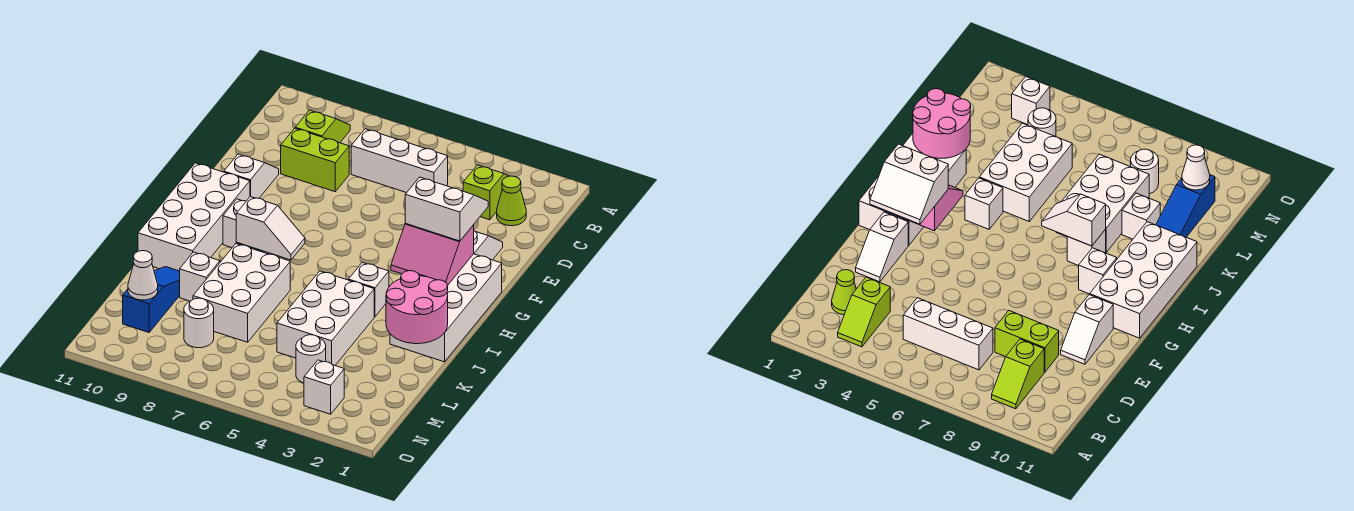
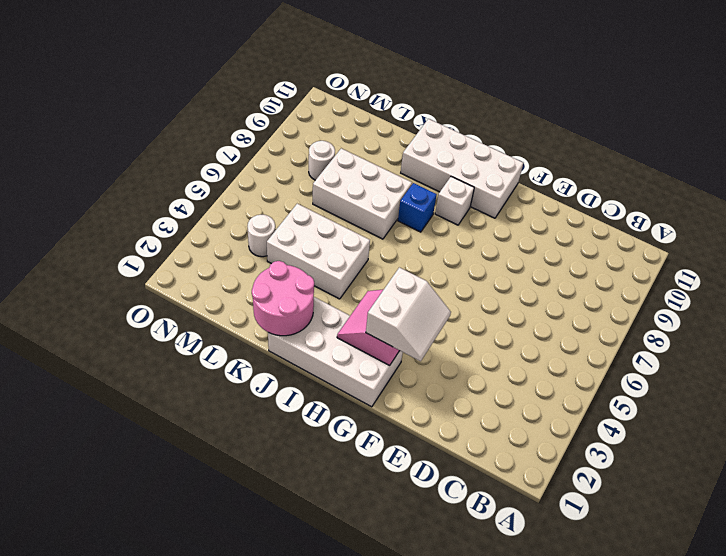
blue brick I8 level 1 -> white brick I8 level 1
none -> lime slope B3:C3 level 1 top C
none -> lime slope B9:C9 level 1 top C
none -> lime cone C2 level 1

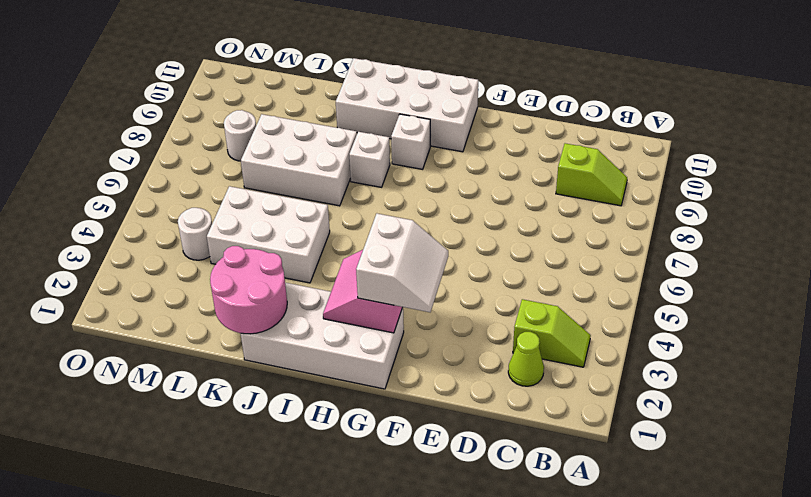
none -> white brick C5:C7 level 1
none -> lime brick D8:D9 level 1
none -> white slope E2:F2 level 1 top F

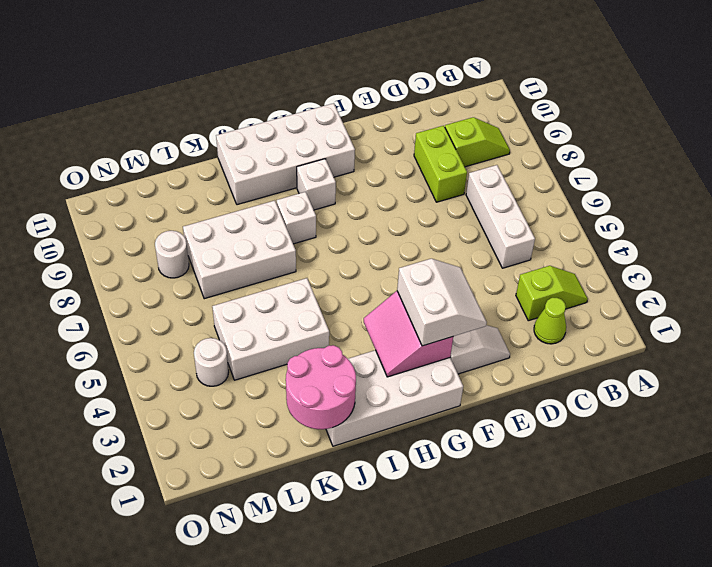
none -> white slope E10:F10 level 1 top F
none -> white brick I4 level 1
none -> white brick K9 level 1

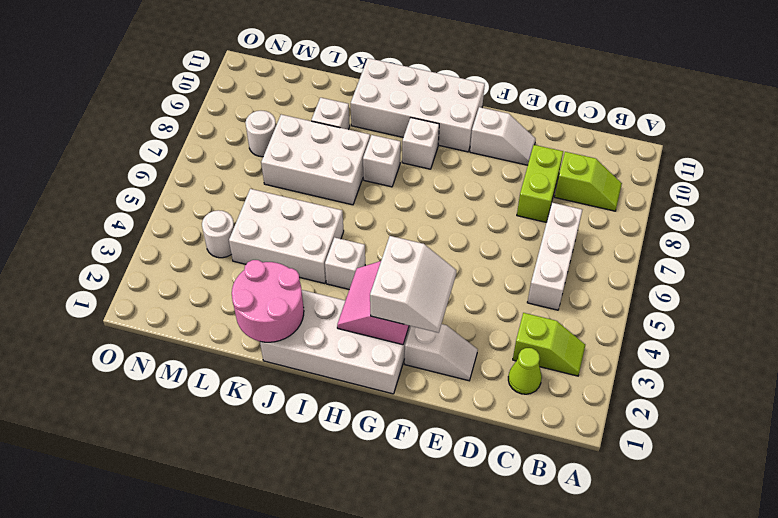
none -> blue slope K10:M10 level 1 top M
none -> white brick N3 level 1
none -> white slope I7:I8 level 2 top 8

